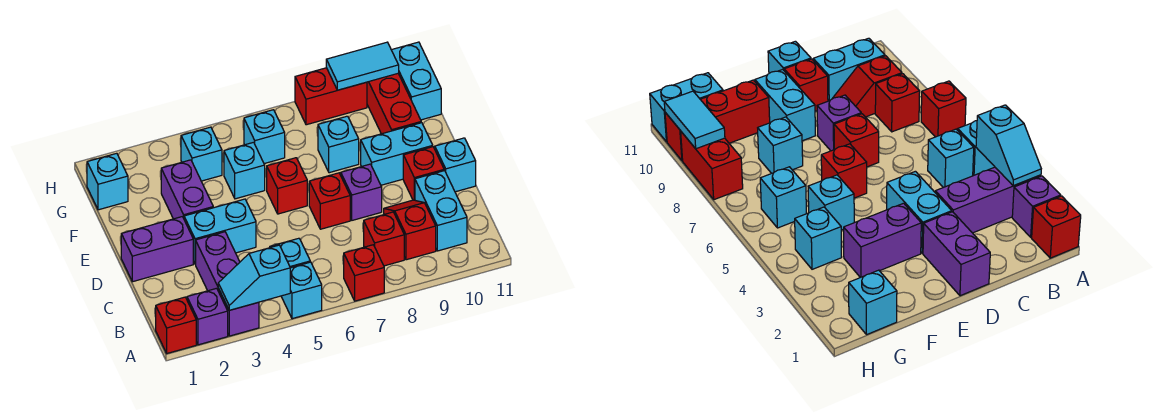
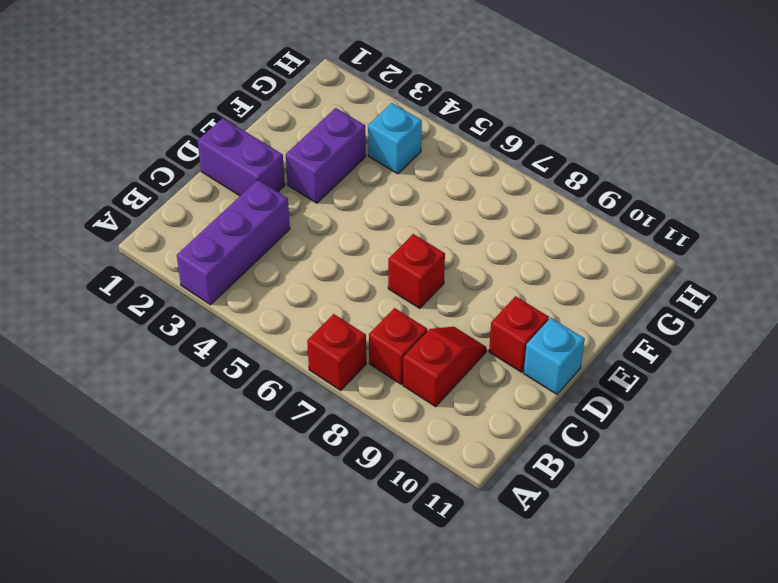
none -> red brick A1 level 1
none -> purple brick A2 level 1
none -> cyan brick A5 level 1

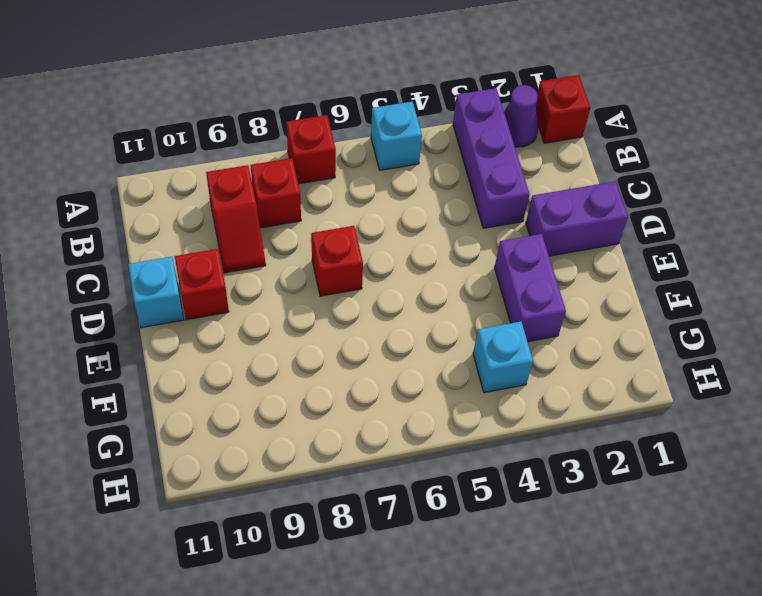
purple cone A2 level 1 -> purple brick A2 level 1
none -> cyan brick B5 level 1
none -> cyan brick B10:C10 level 1
none -> cyan brick D3:D4 level 1

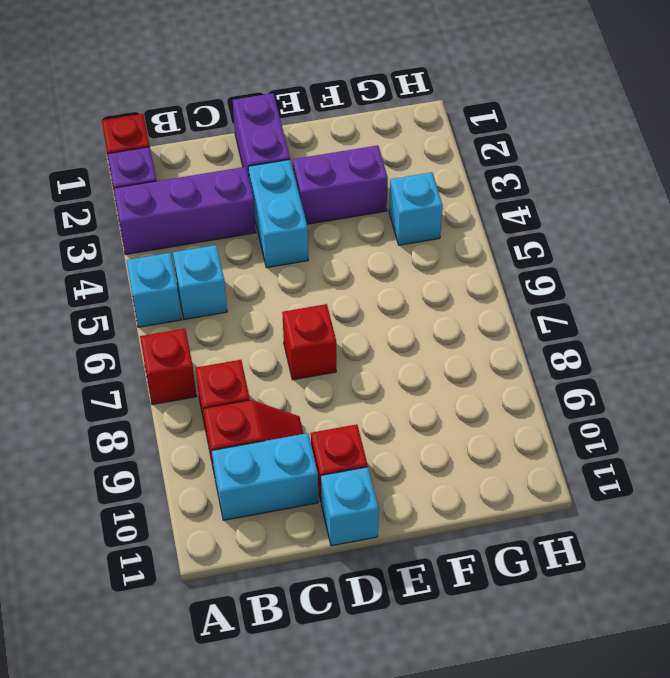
none -> purple brick D8 level 1
none -> red brick E6 level 1
none -> cyan brick E9:E10 level 1

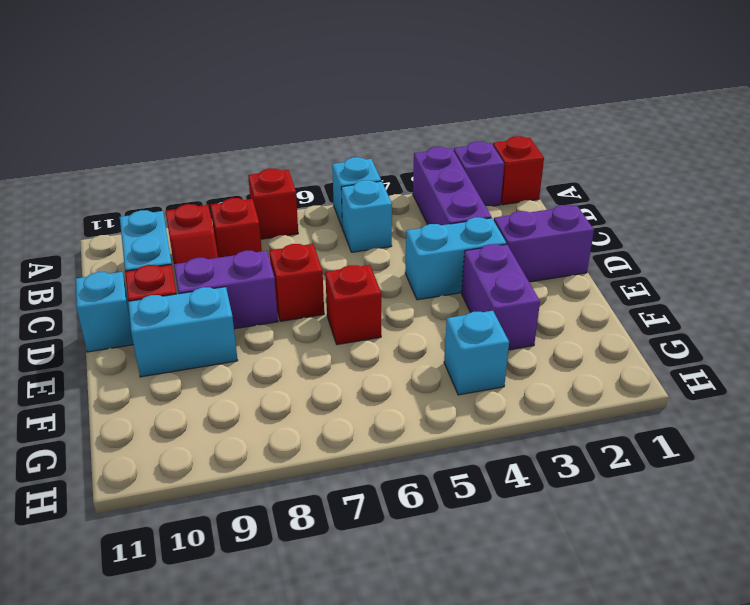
purple brick D8:D9 level 1 -> purple brick D8 level 1
none -> cyan brick F5 level 1
none -> cyan brick F8 level 1
none -> red brick F10:H10 level 1

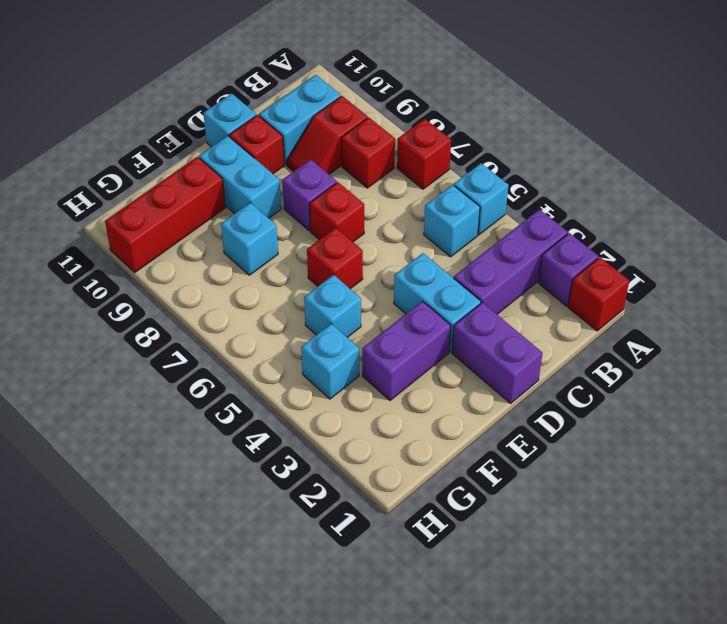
none -> cyan brick G1 level 1
none -> cyan brick G6 level 1
none -> cyan brick G11:H11 level 1

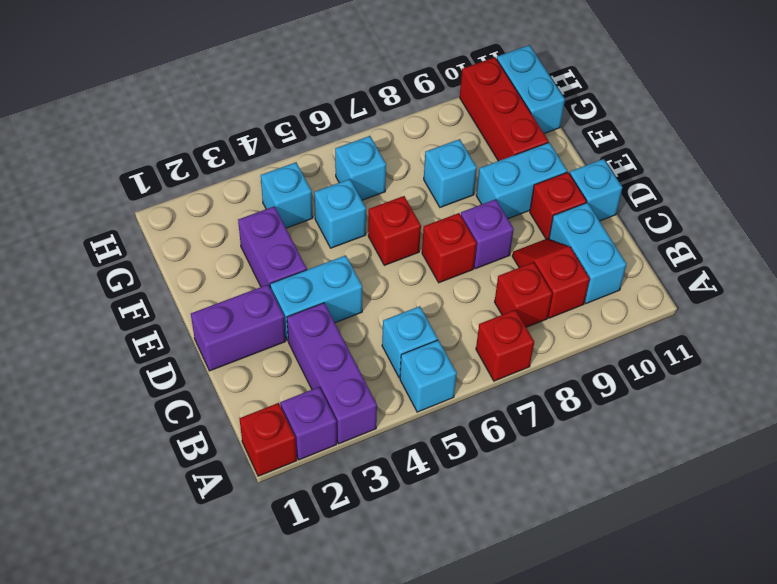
none -> cyan brick G1 level 1
none -> red brick H8:H9 level 1
none -> cyan slope A3:A4 level 2 top 4

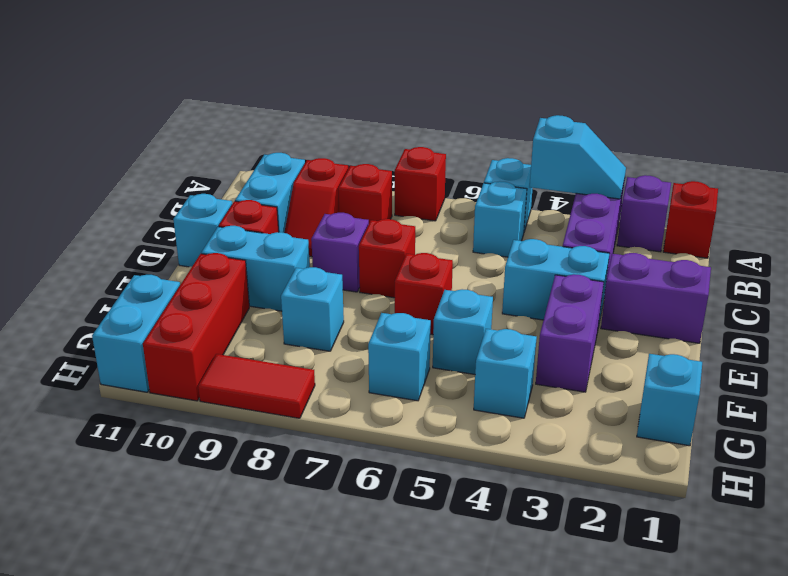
red tile H8:H9 level 1 -> red brick H8:H9 level 1
none -> cyan tile H9:H10 level 2

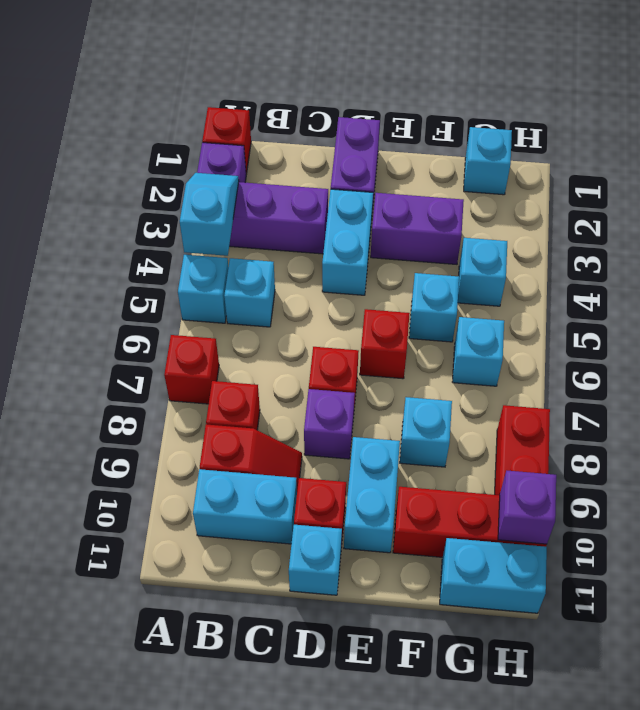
purple brick H10 level 2 -> cyan tile H9:H10 level 2

